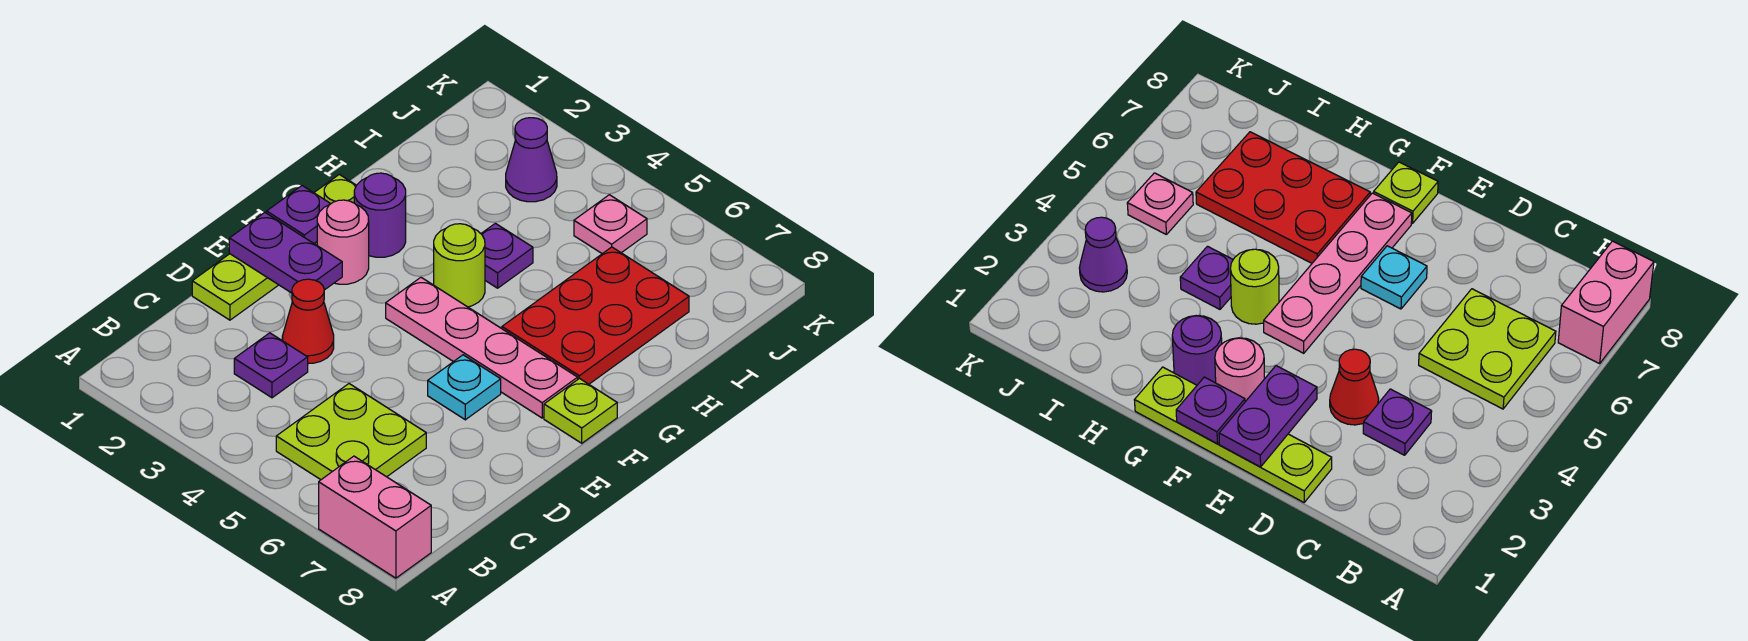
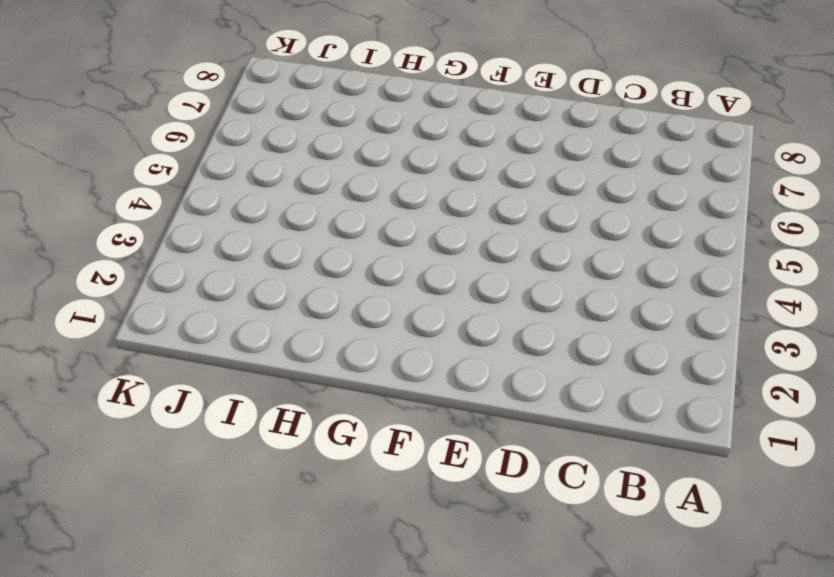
none -> pink brick A7:A8 level 1
none -> lime plate B5:C6 level 1
none -> purple plate C3 level 1

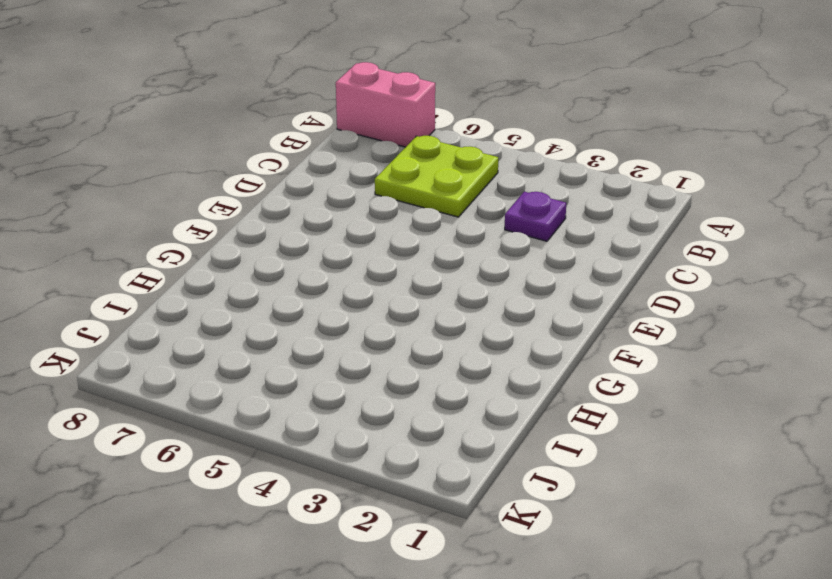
none -> lime plate D1:G1 level 1
none -> red cone D3 level 1
none -> cyan plate E6 level 1

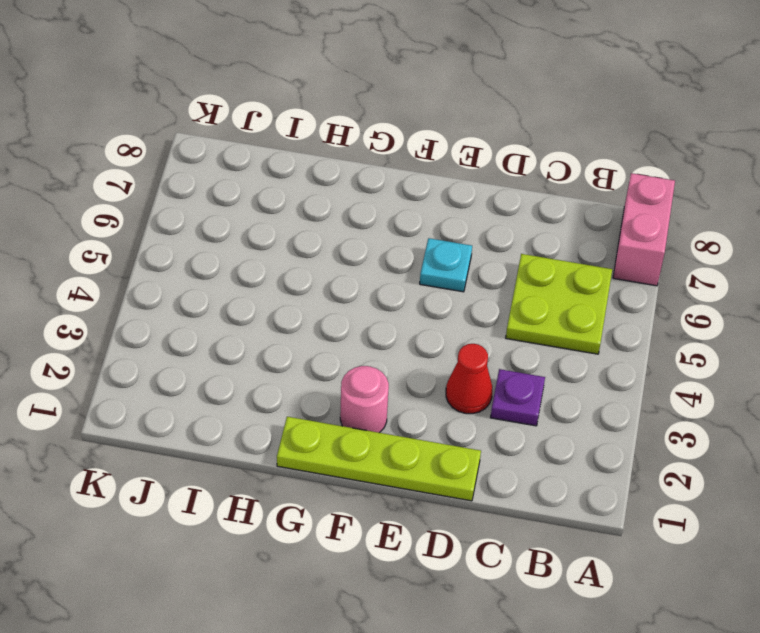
none -> pink plate F4:F7 level 1
none -> lime plate F8 level 1
none -> purple round brick G2 level 1

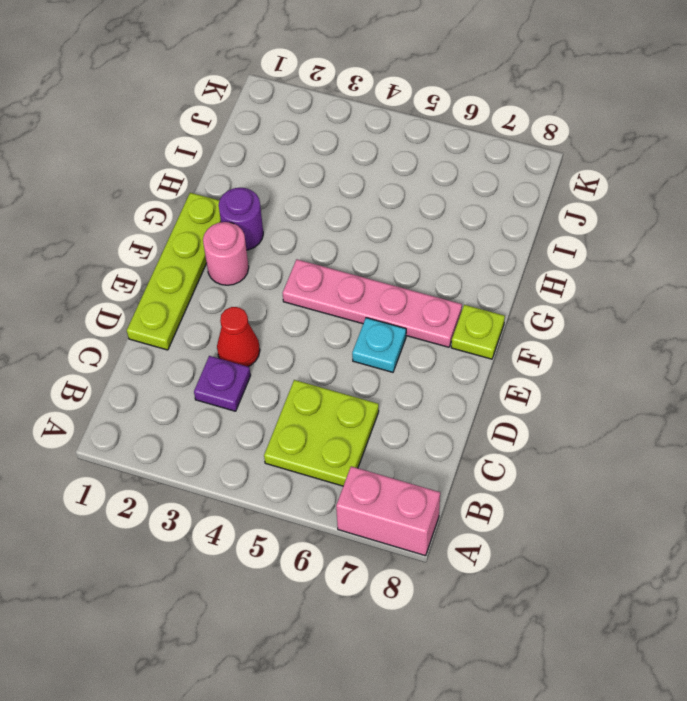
none -> lime round brick G4 level 1
none -> red plate G6:I7 level 1
none -> purple plate H4 level 1

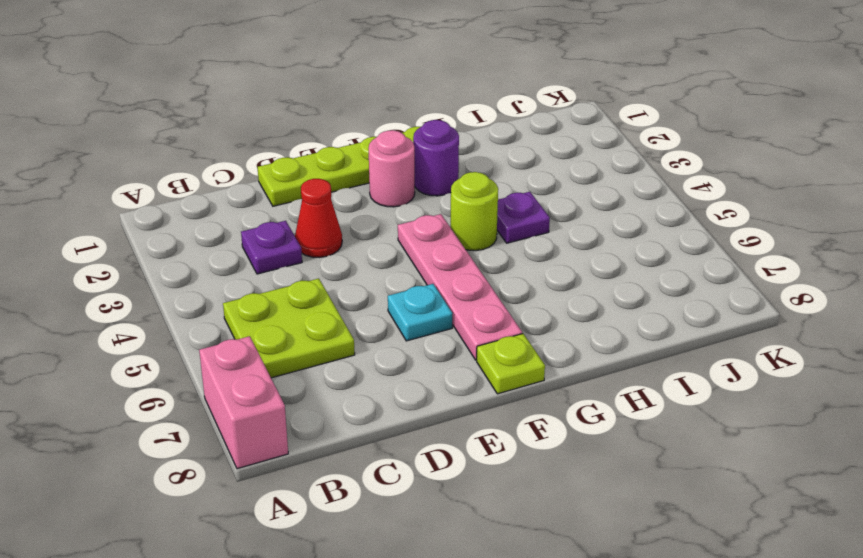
none -> red plate G6:I7 level 1
none -> purple cone J3 level 1
none -> pink plate J5 level 1

